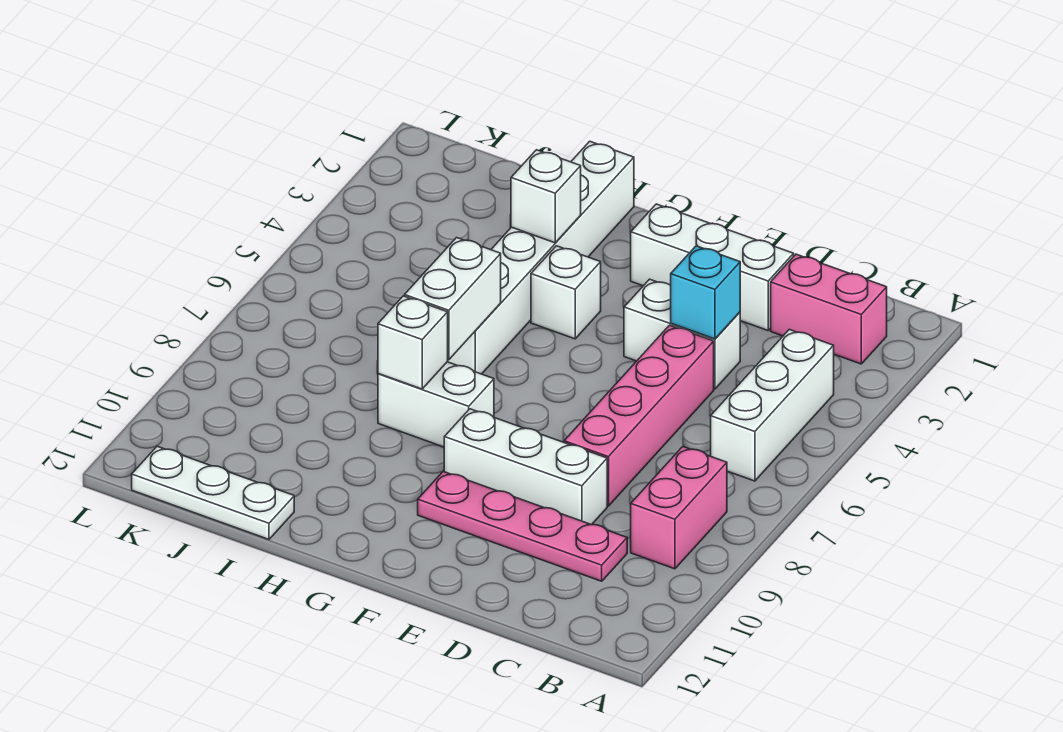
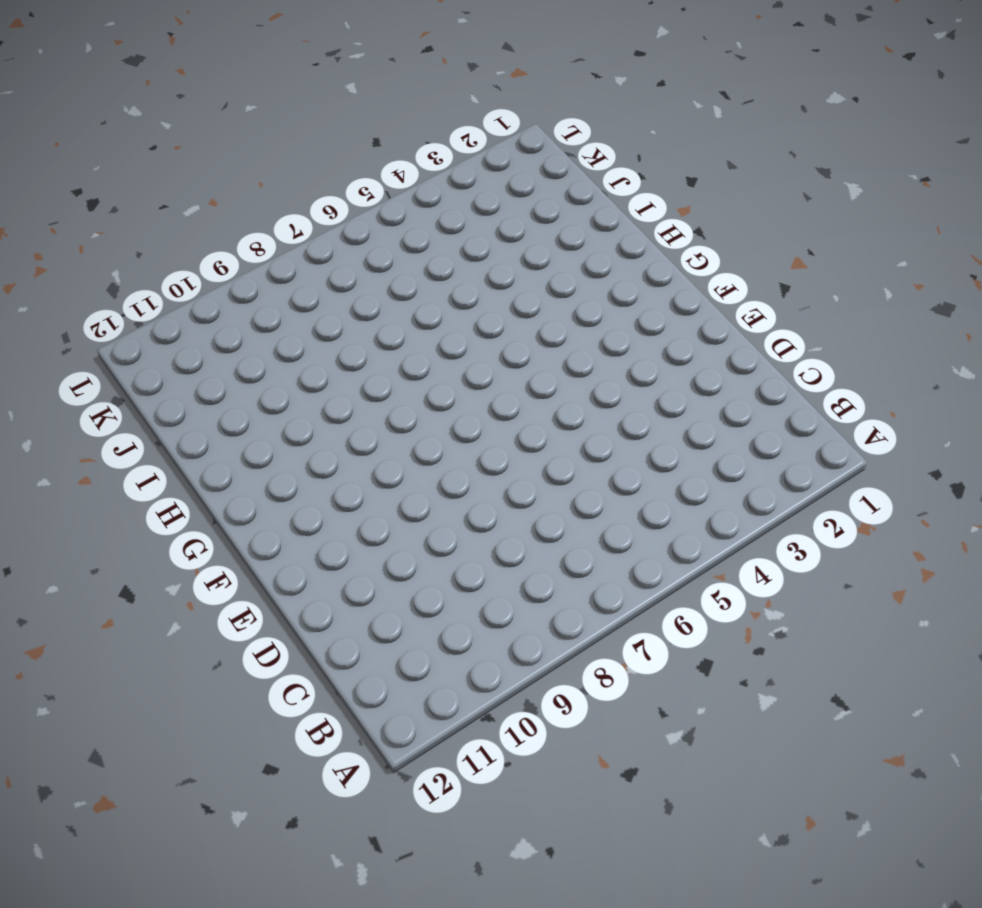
none -> pink brick B2:C2 level 1
none -> white brick B4:B6 level 1
none -> pink brick B8:B9 level 1

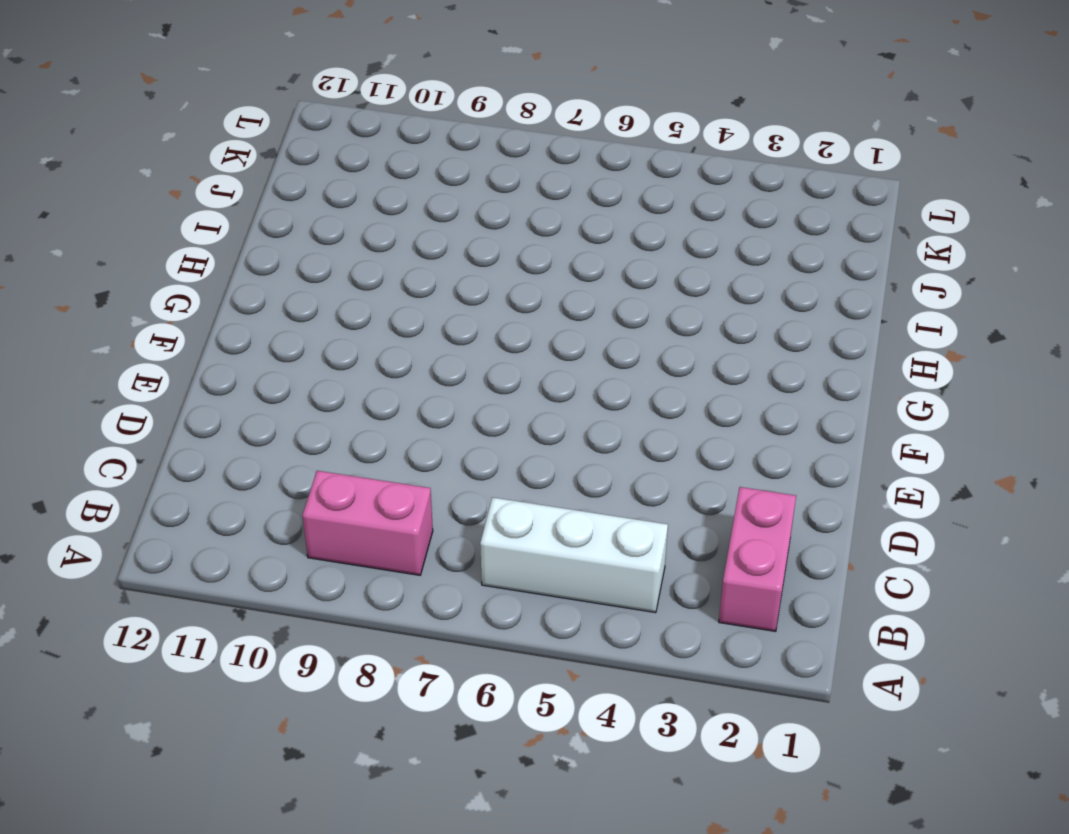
none -> pink plate C10:F10 level 1
none -> white brick D2:F2 level 1
none -> white brick D4:E4 level 1

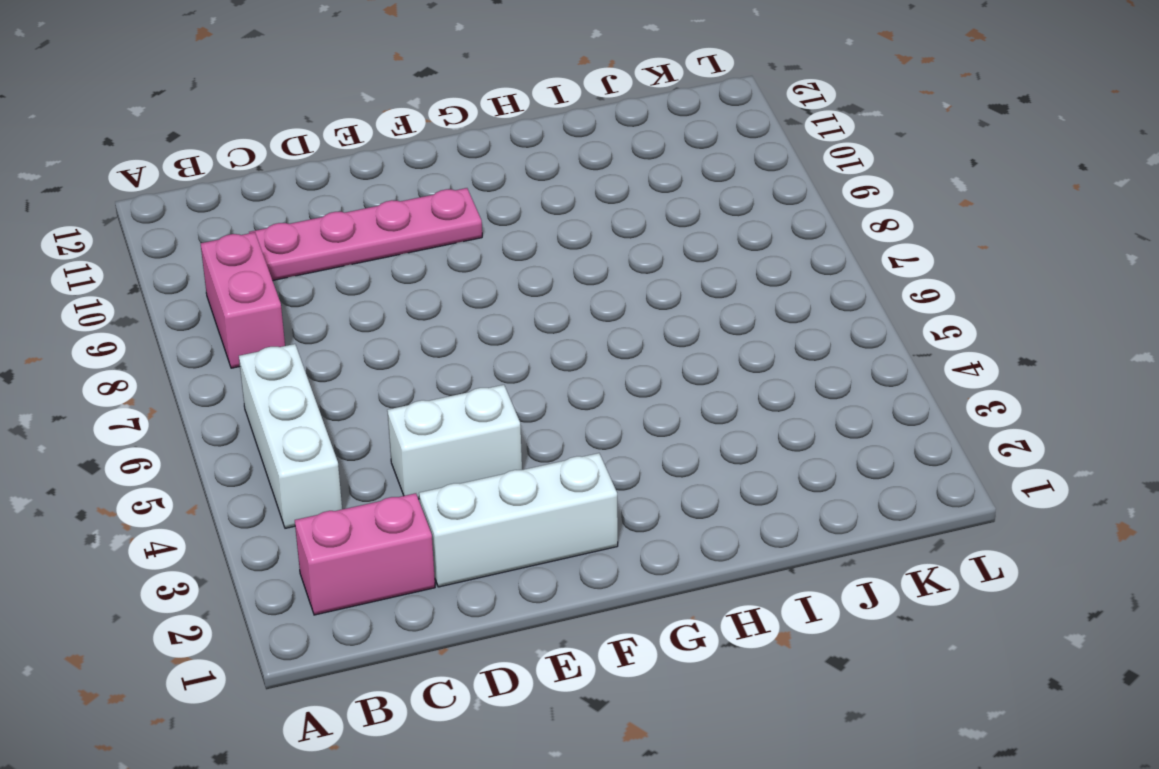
none -> pink brick D5:D8 level 1
none -> white brick D9:F9 level 1
none -> white brick G4 level 1

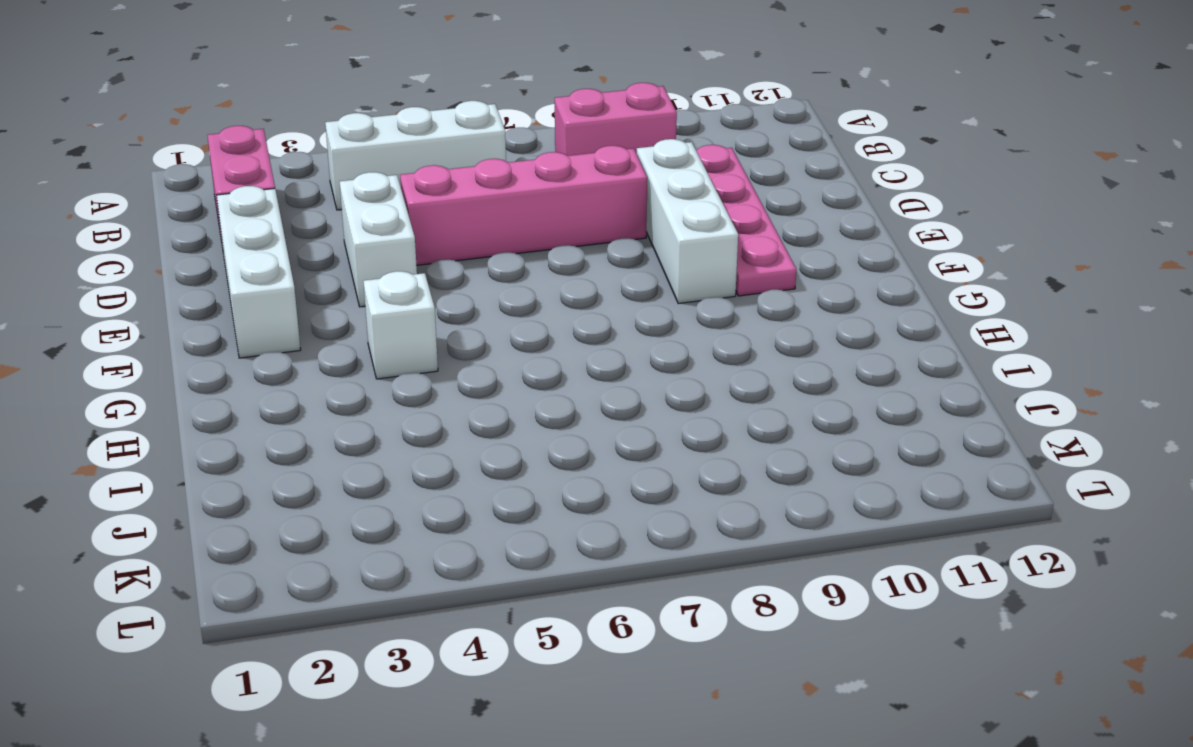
none -> white brick G8:H8 level 1
none -> white brick H1:H6 level 1
none -> white plate I12:K12 level 1

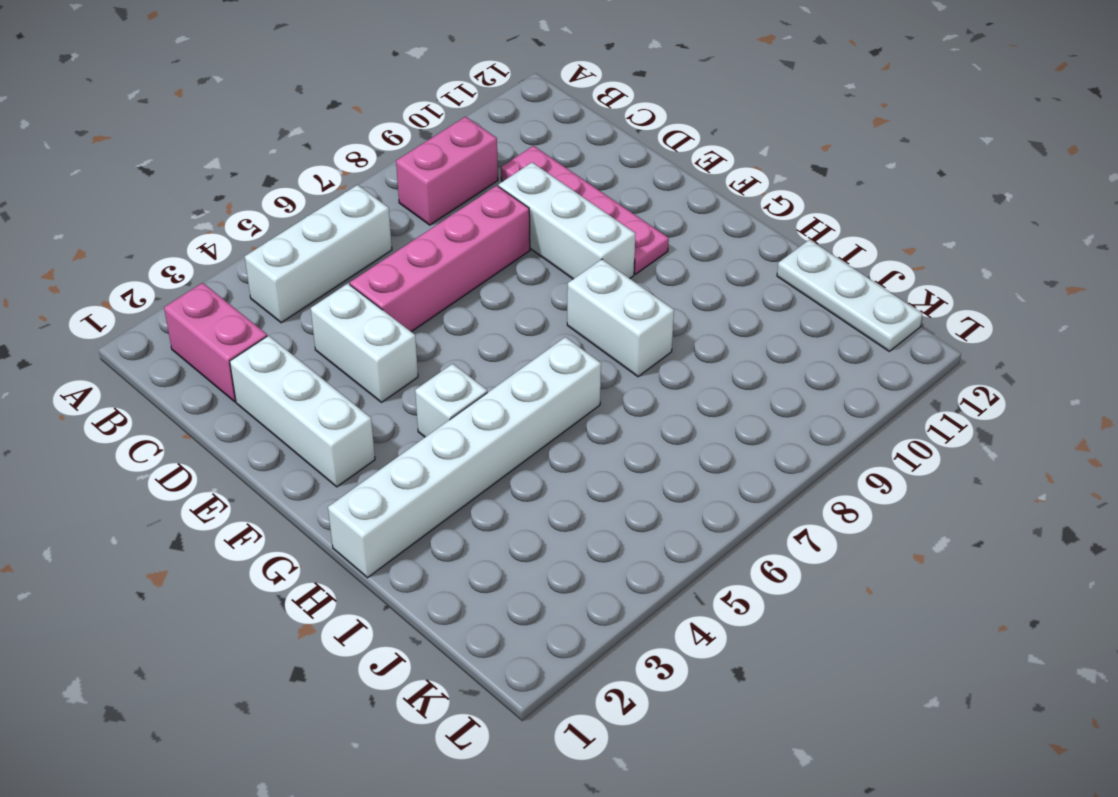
none -> cyan brick D4 level 2
none -> white brick H3 level 2
none -> white brick H6:H7 level 2

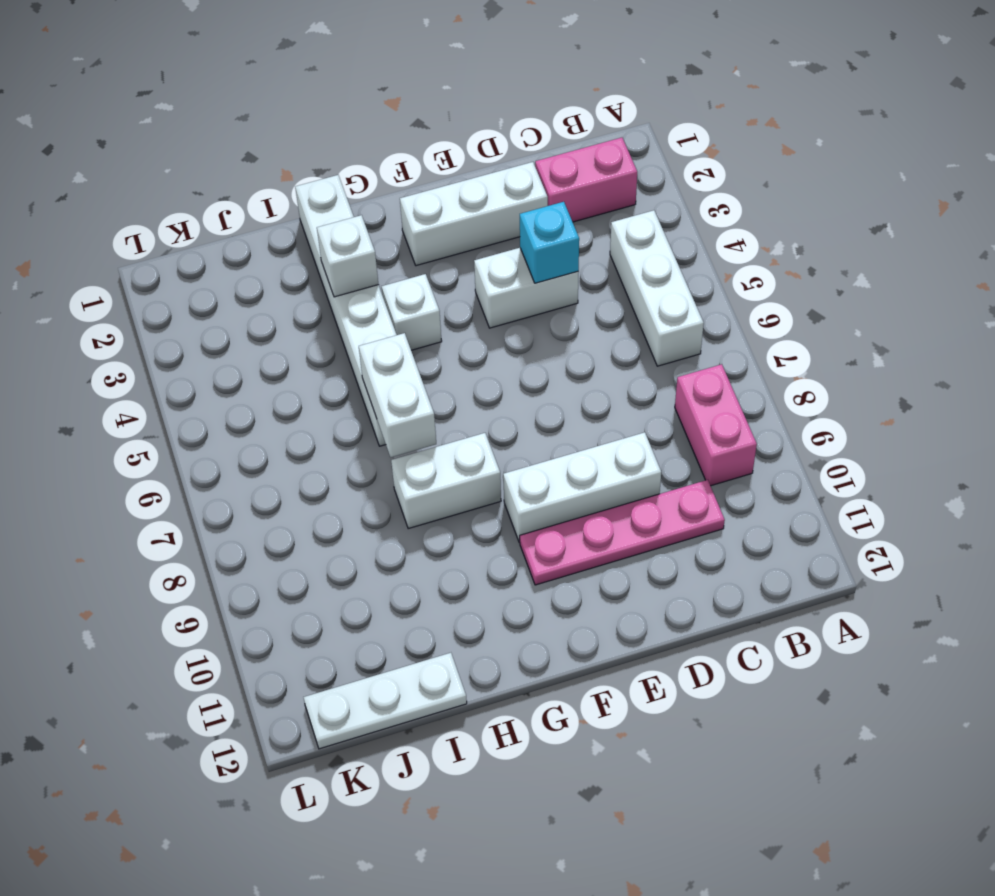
none -> pink brick D5:D8 level 1
none -> white brick H8 level 2

